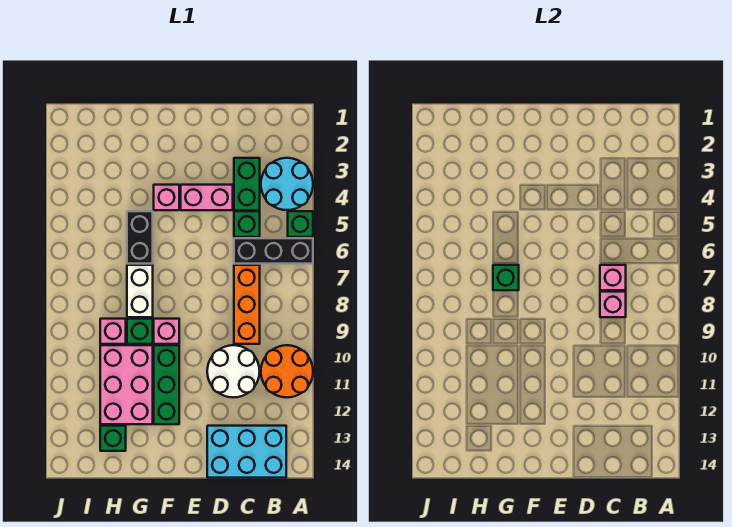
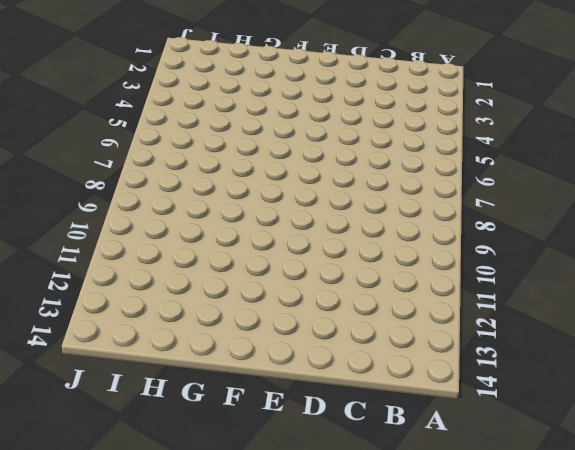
none -> cyan round brick A3:B4 level 1
none -> green brick A5 level 1
none -> black brick A6:C6 level 1

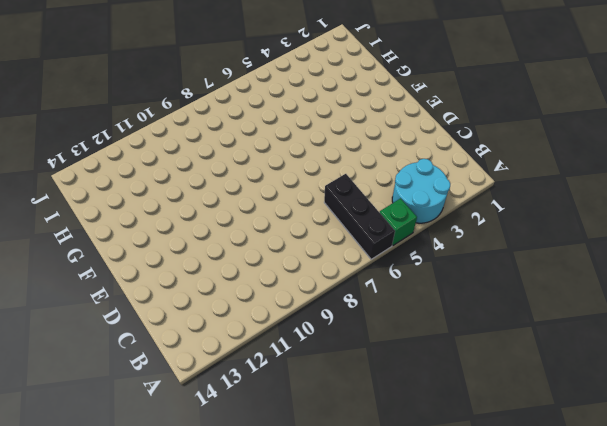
none -> orange round brick A10:B11 level 1
none -> cyan brick B13:D14 level 1
none -> green brick C3:C4 level 1

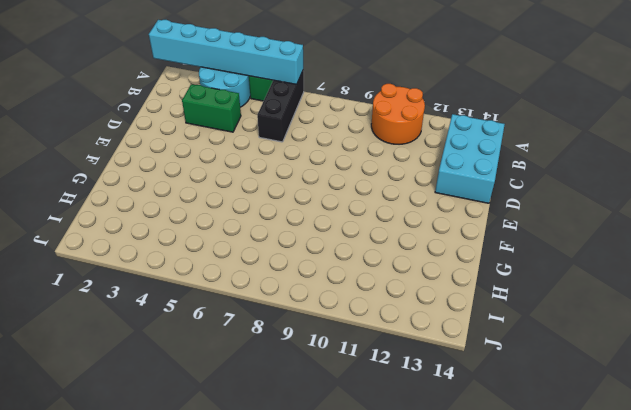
cyan brick A1:A6 level 2 -> none
none -> green brick C5 level 1
none -> orange brick C7:C9 level 1
none -> white round brick C10:D11 level 1

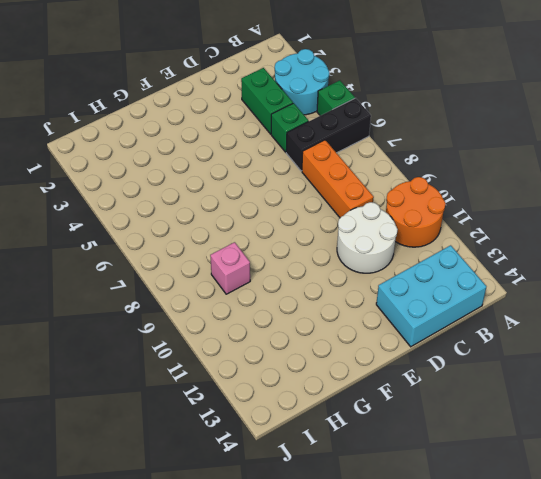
none -> pink brick D4:E4 level 1
none -> pink brick F4 level 1
none -> pink brick F9 level 1

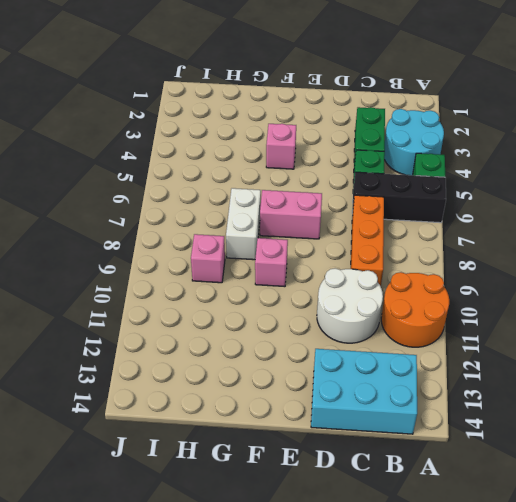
pink brick E7:F7 level 1 -> pink brick D4:E4 level 1
none -> green brick F10:F12 level 1
none -> black brick G5:G6 level 1
none -> green brick G9 level 1

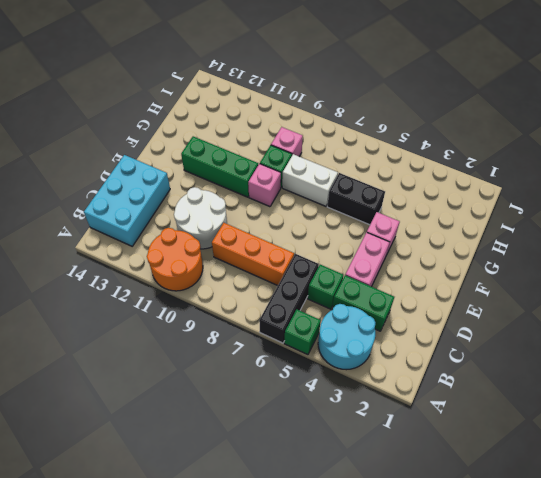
none -> pink brick G10:H12 level 1
none -> green brick H13 level 1
none -> pink brick C7 level 2

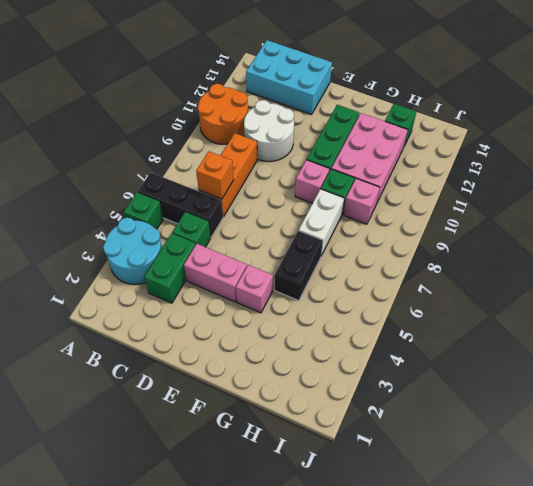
orange brick C7 level 2 -> pink brick C7 level 2
none -> pink brick C8 level 2
none -> green brick G7 level 2

